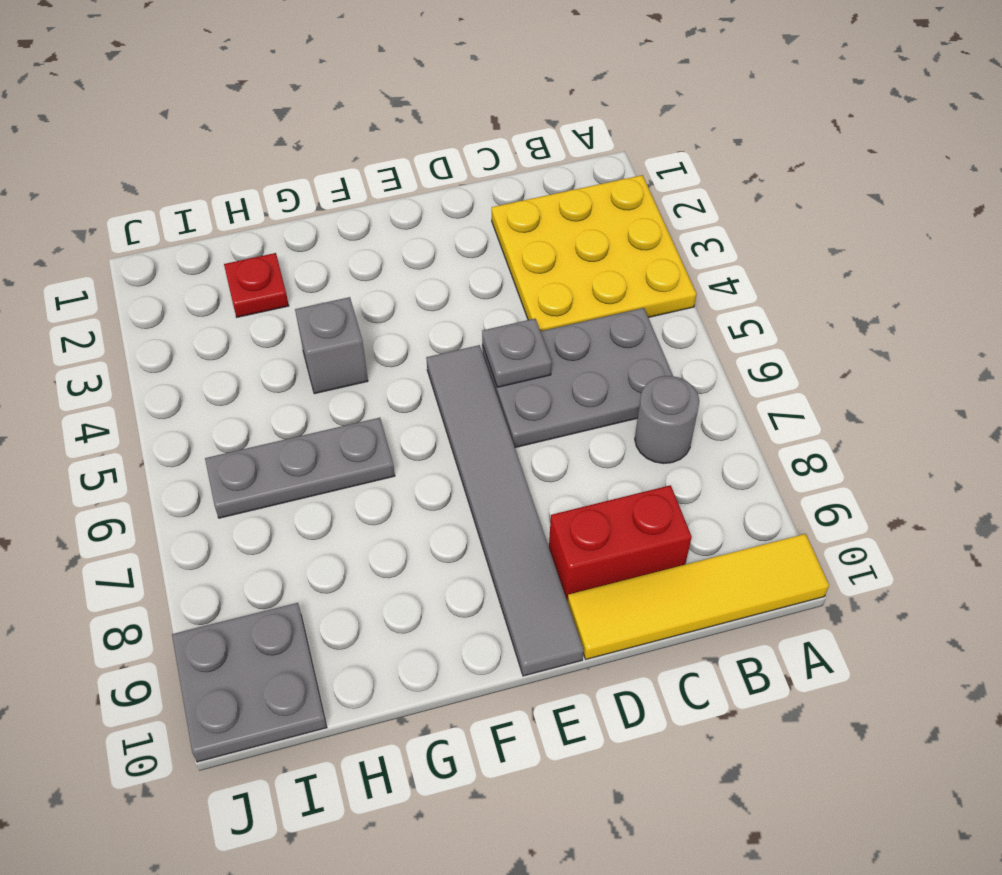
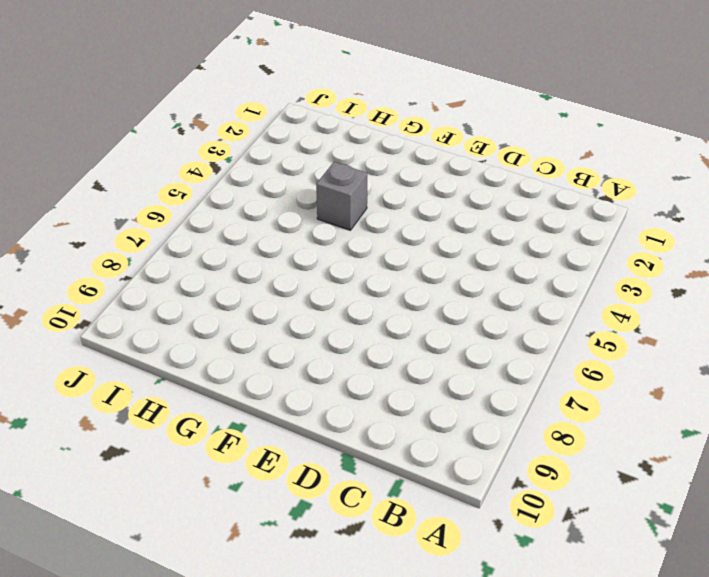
none -> yellow plate A2:C4 level 1
none -> yellow tile A10:D10 level 1

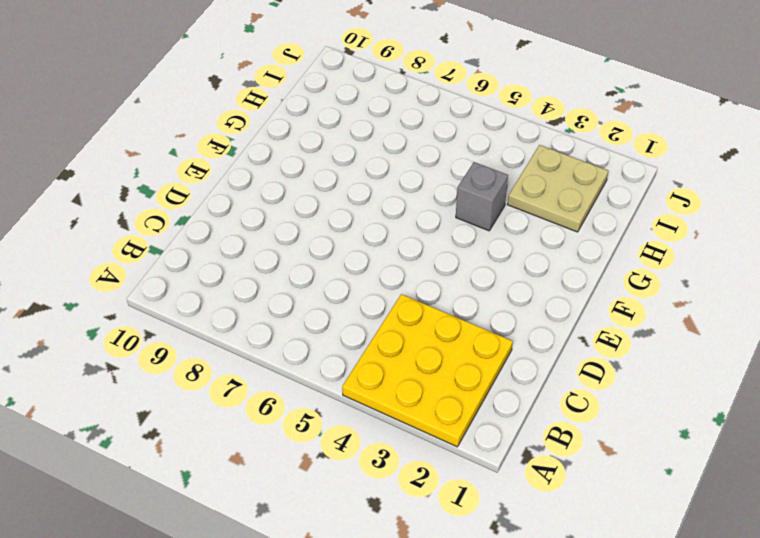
tan plate H2:I3 level 1 -> red plate H2 level 1
none -> yellow tile A10:D10 level 1
none -> grey plate B5:D6 level 1

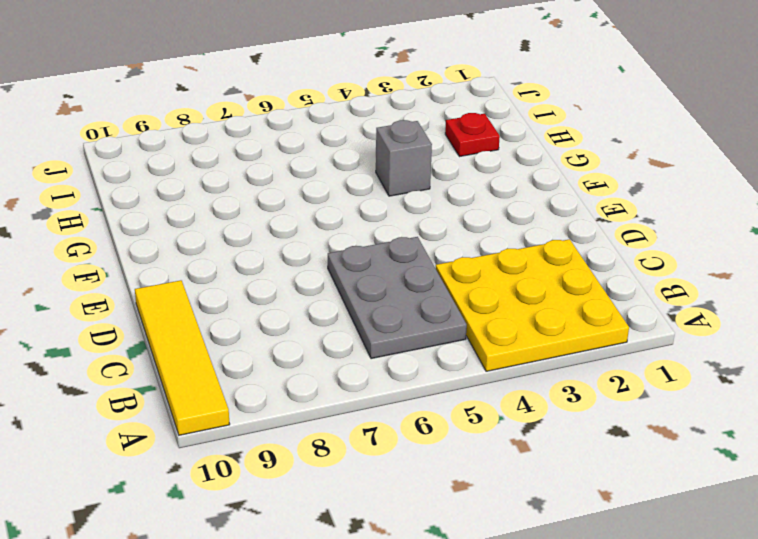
none -> grey round brick B7 level 1
none -> red brick C9:D9 level 1

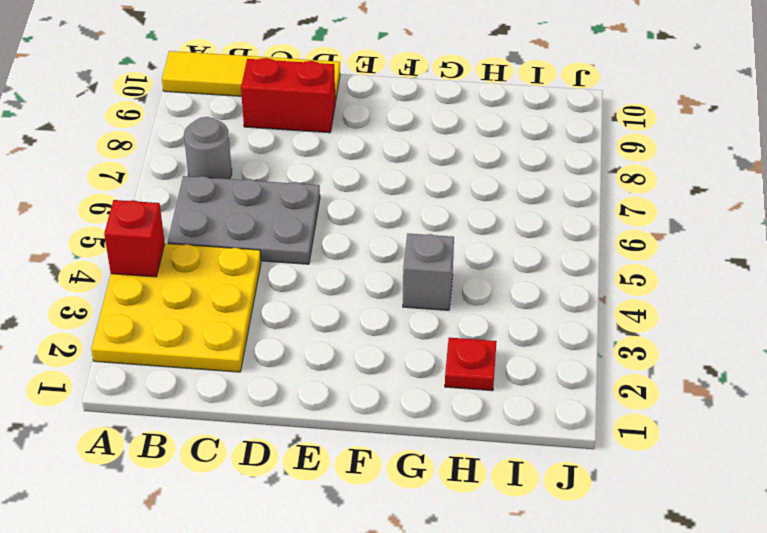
red brick A4 level 2 -> none
none -> grey tile E5:E10 level 1
none -> grey plate G6:I6 level 1

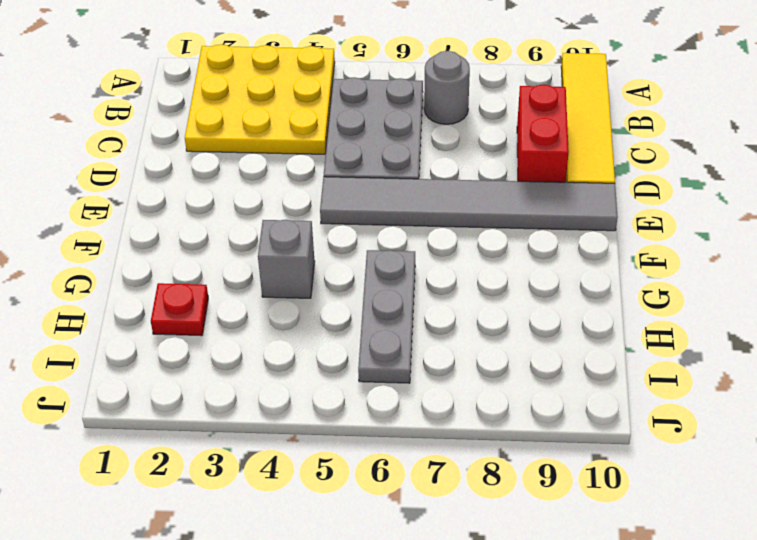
none -> grey plate I9:J10 level 1
none -> grey plate D5 level 2

